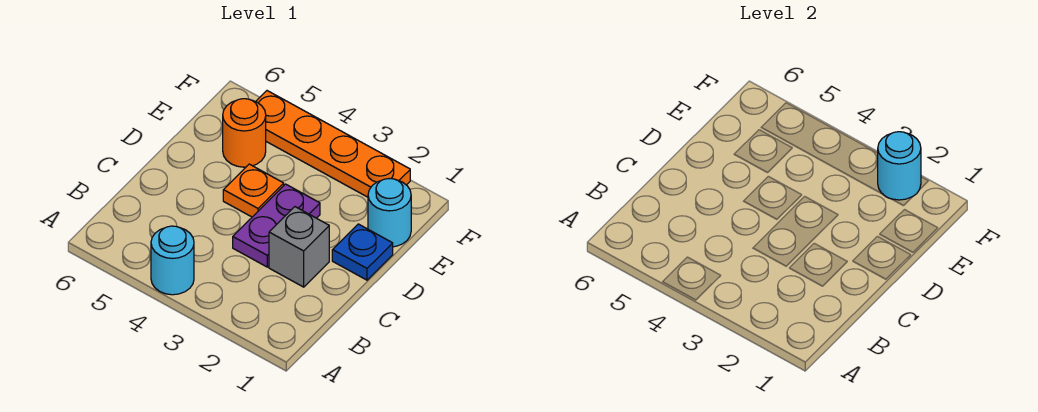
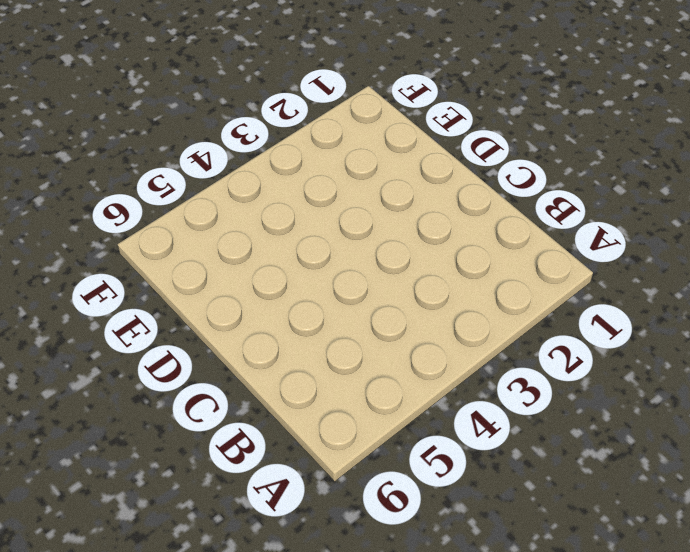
none -> cyan round brick A4 level 1
none -> grey brick C2 level 1

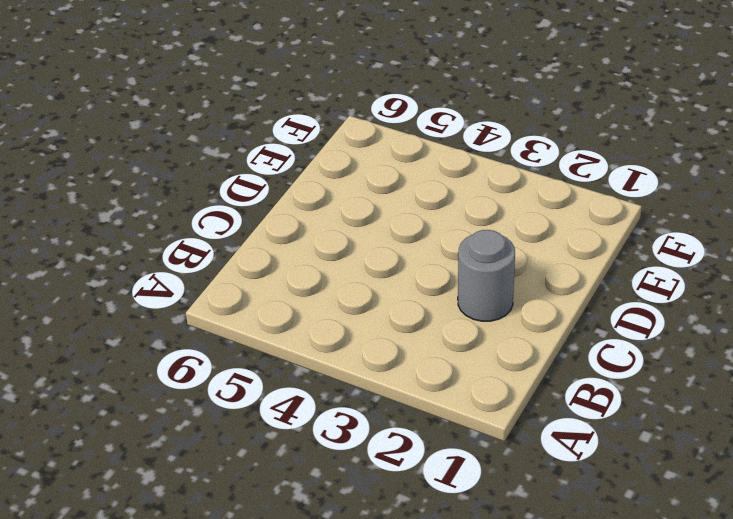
grey round brick C2 level 1 -> grey brick C2 level 1
none -> cyan round brick A4 level 1
none -> purple plate C3:D3 level 1

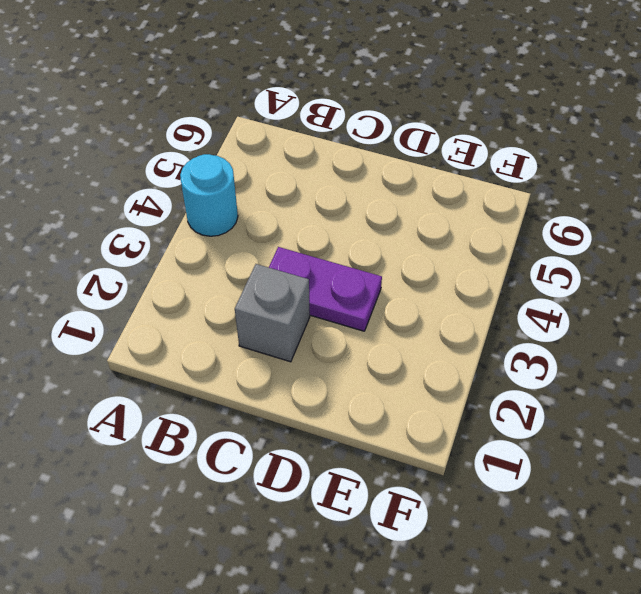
none -> blue plate D1 level 1
none -> orange plate D4 level 1

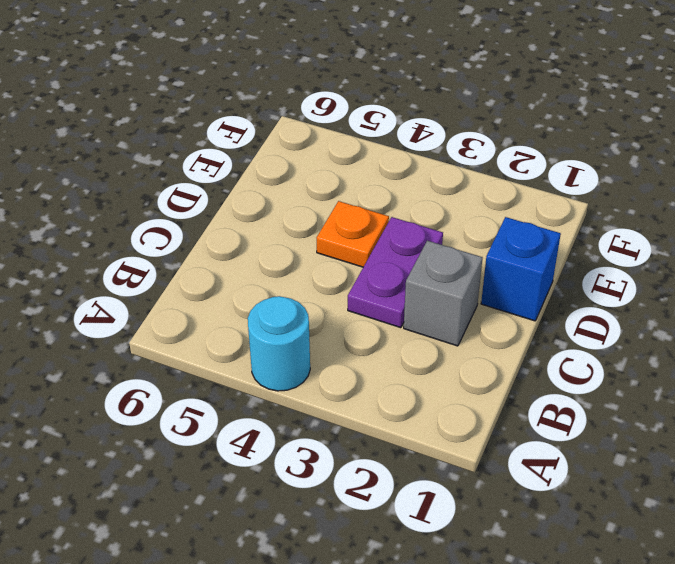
blue brick D1 level 1 -> blue plate D1 level 1
none -> cyan round brick E1 level 1
none -> orange round brick E5 level 1

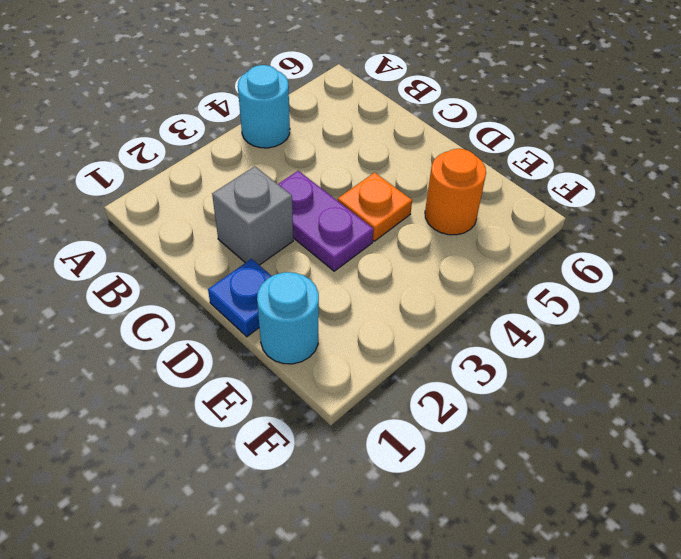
none -> orange plate F2:F5 level 1
none -> cyan round brick F2 level 2

